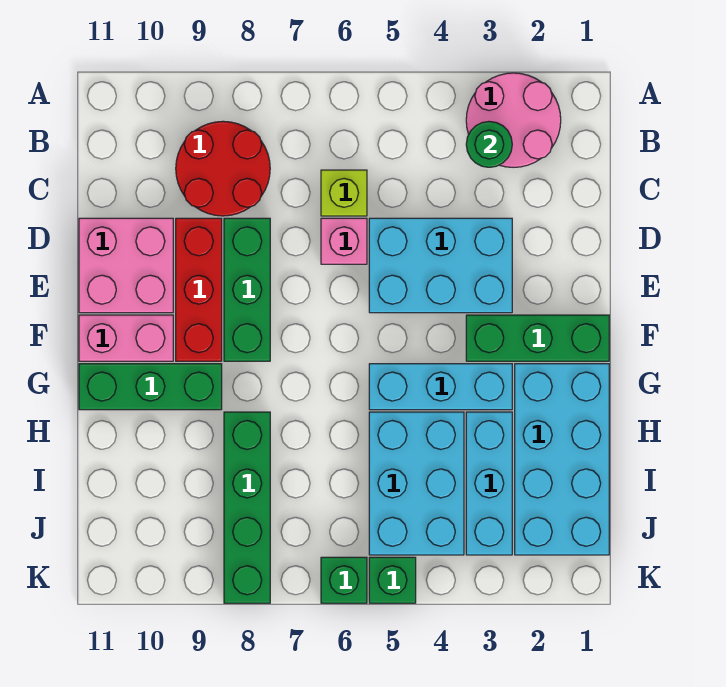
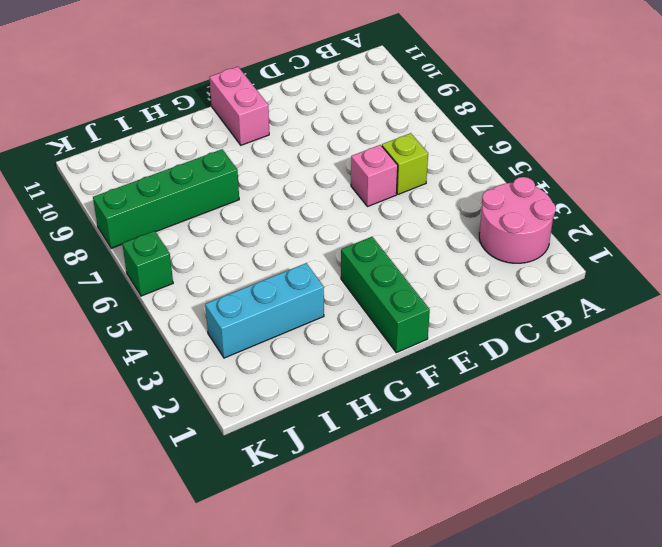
none -> red round brick B8:C9 level 1
none -> cyan brick D3:E5 level 1
none -> green brick D8:F8 level 1

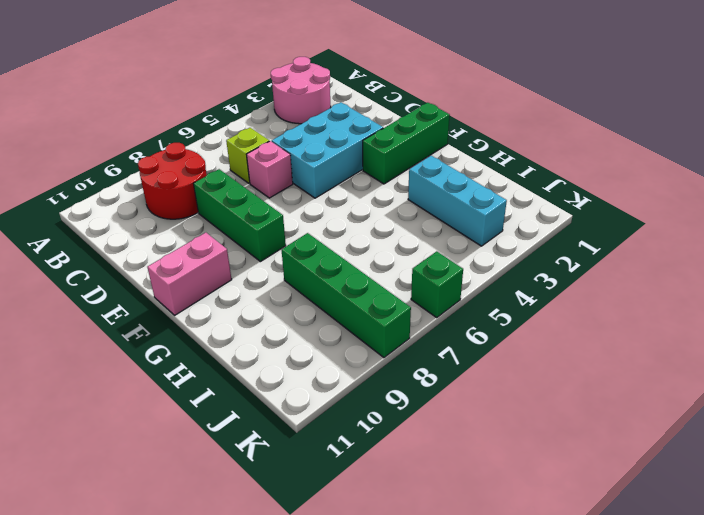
none -> red brick D9:F9 level 1
none -> pink brick D10:E11 level 1
none -> cyan brick G1:J2 level 1

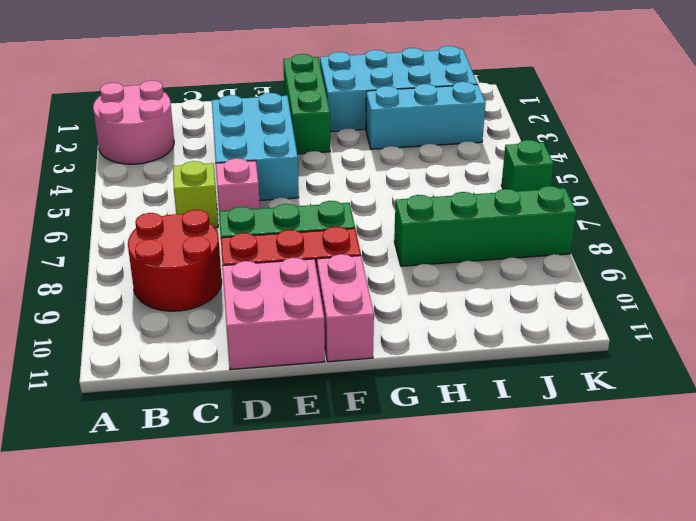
none -> cyan brick G3:G5 level 1
none -> green brick G9:G11 level 1
none -> cyan brick H4:J5 level 1

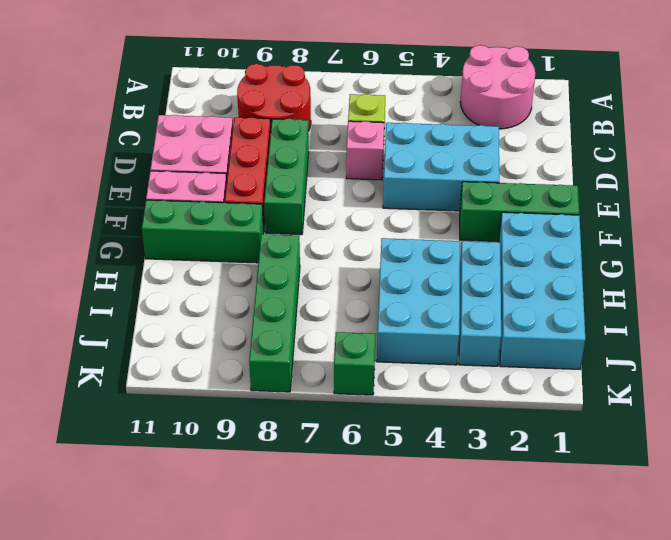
none -> cyan brick G3:G5 level 1
none -> green brick K5 level 1
none -> green round brick B3 level 2

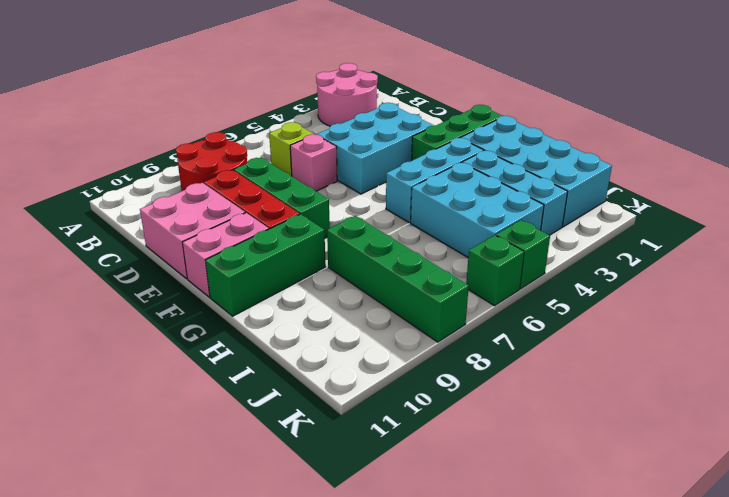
none -> green round brick B3 level 2

